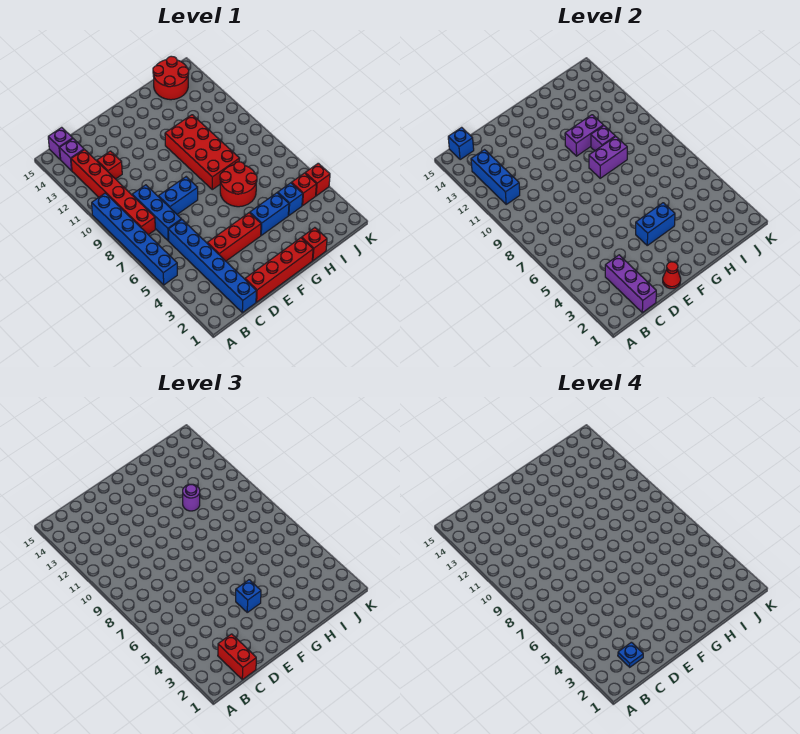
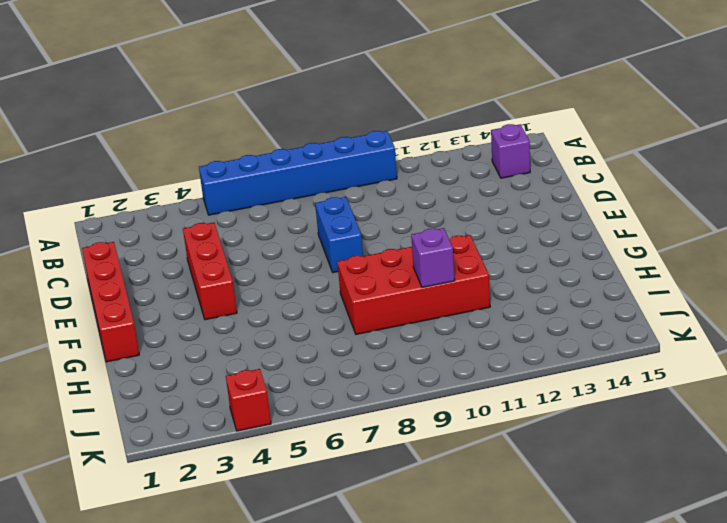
none -> red brick B8:B13 level 1
none -> purple brick B15 level 1
none -> blue brick C1:C6 level 1
none -> blue brick C7:C9 level 1

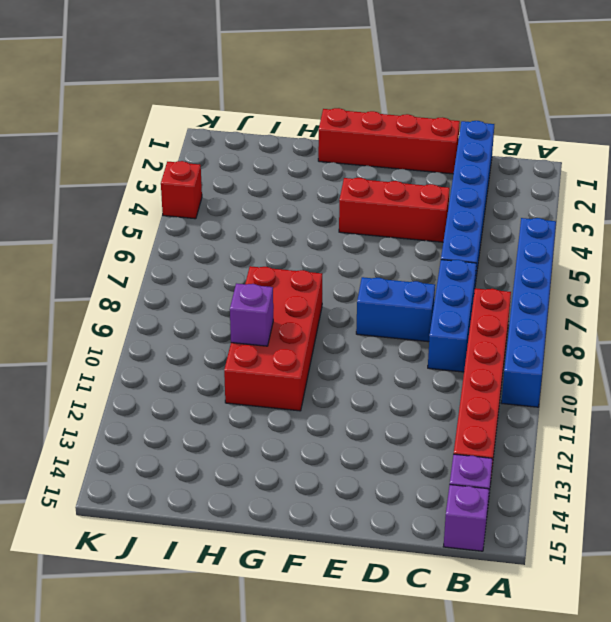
none -> red brick C12 level 1
none -> blue brick G4:H4 level 1
none -> red round brick G6:H7 level 1
none -> red brick H1 level 1

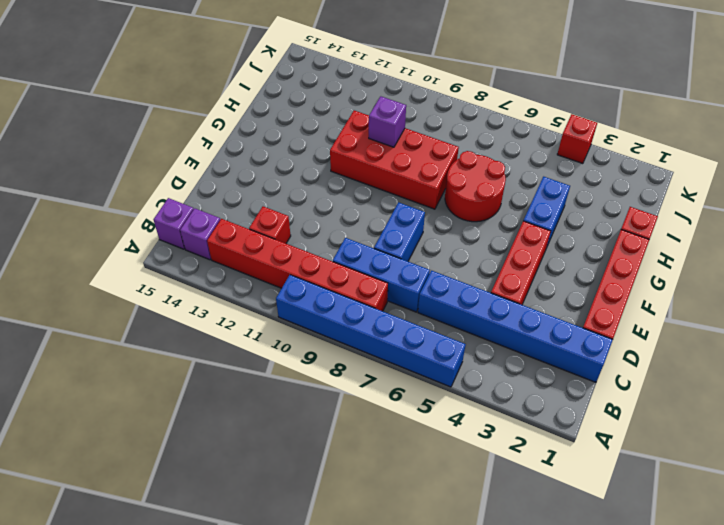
none -> blue brick I4 level 1
none -> red round brick I14:J15 level 1
none -> red brick J4 level 1
none -> blue brick B11:B13 level 2

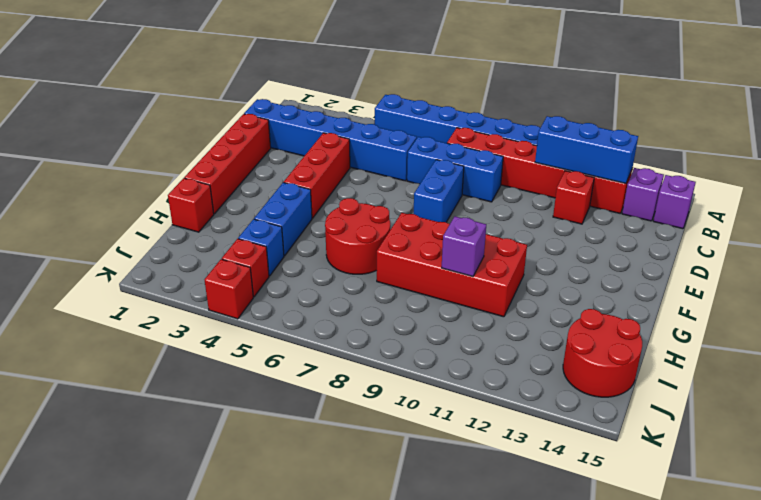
none -> blue brick B15 level 2
none -> purple brick C1:C3 level 2
none -> red cone E1 level 2
none -> blue brick F4:G4 level 2

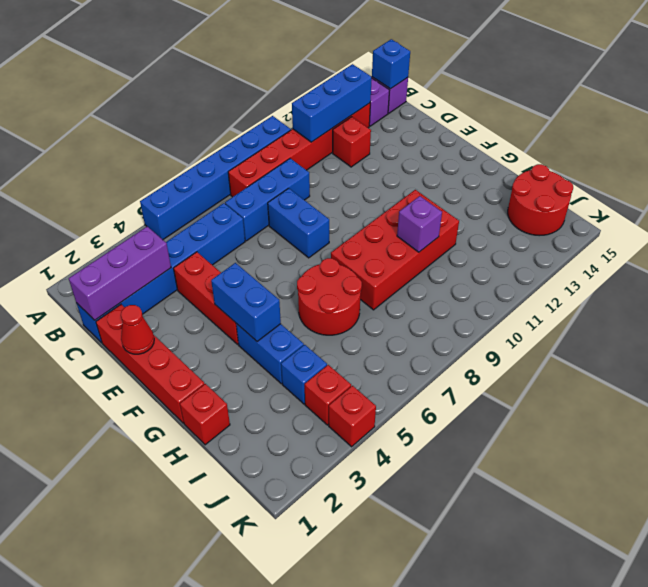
none -> purple brick G9:H9 level 2
none -> purple brick G11:H11 level 2
none -> red brick C1:C2 level 3
none -> blue brick F4 level 3

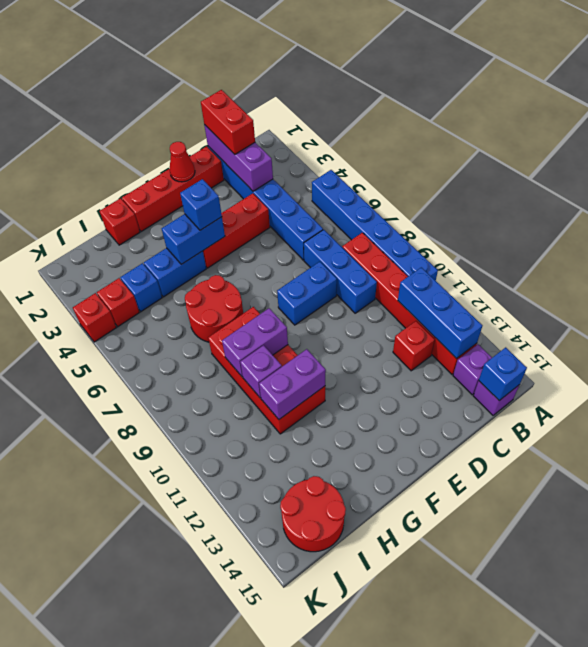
none -> purple round brick H11 level 3
none -> blue plate C2 level 4

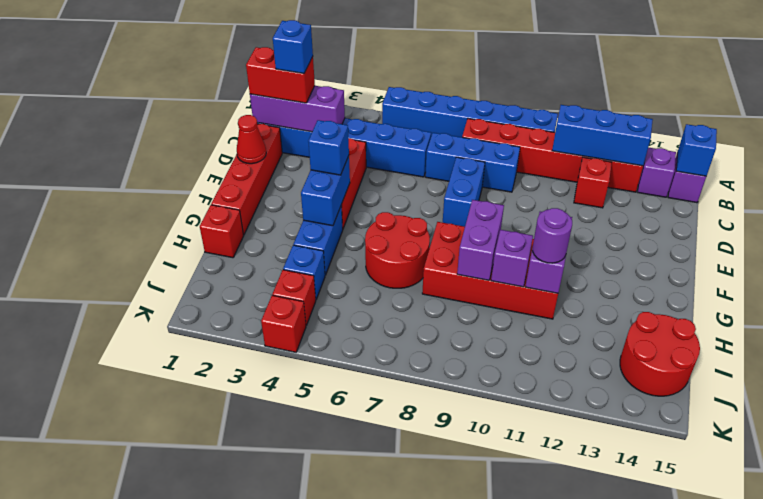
blue brick C2 level 4 -> blue plate C2 level 4

